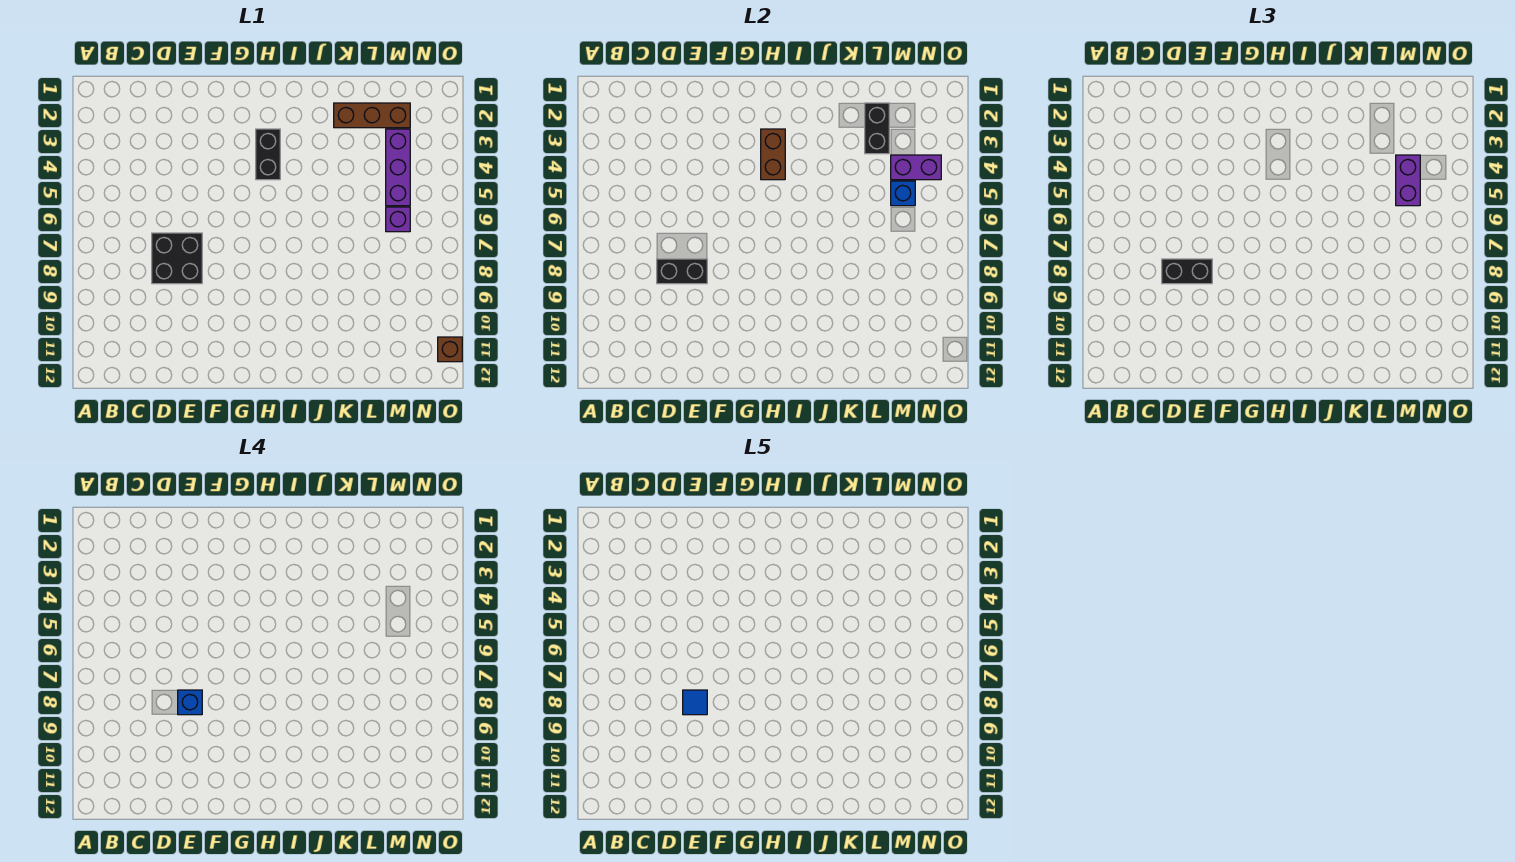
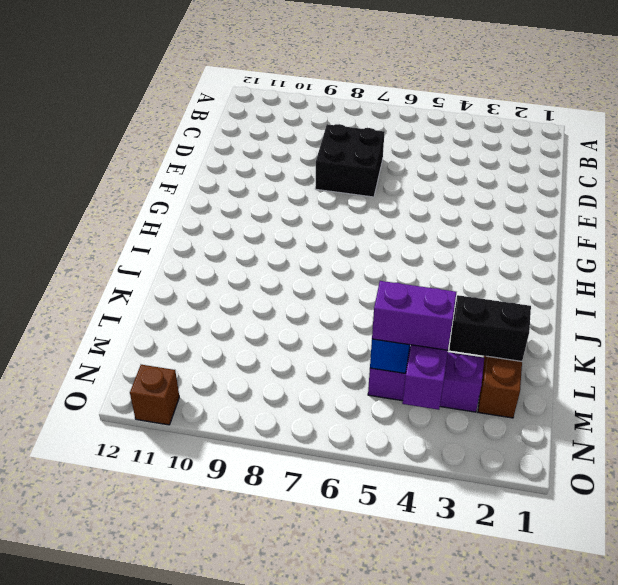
none -> black brick H3:H4 level 1
none -> purple brick M6 level 1
none -> black brick D8:E8 level 2

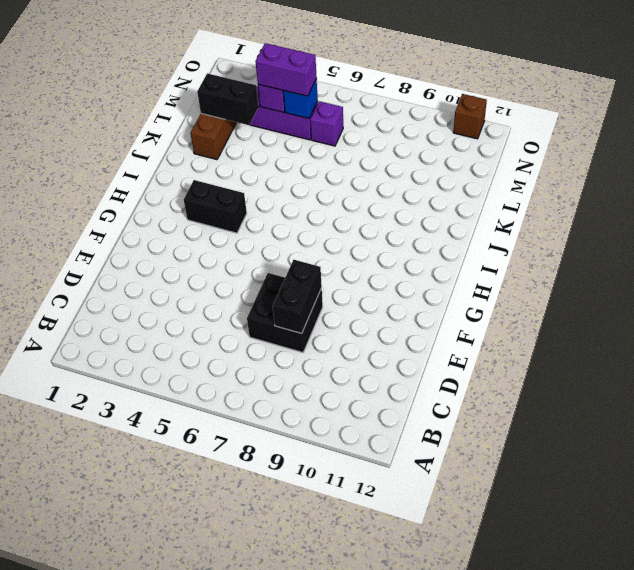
none -> brown brick H3:H4 level 2
none -> black brick D8:E8 level 3
none -> blue brick E8 level 4

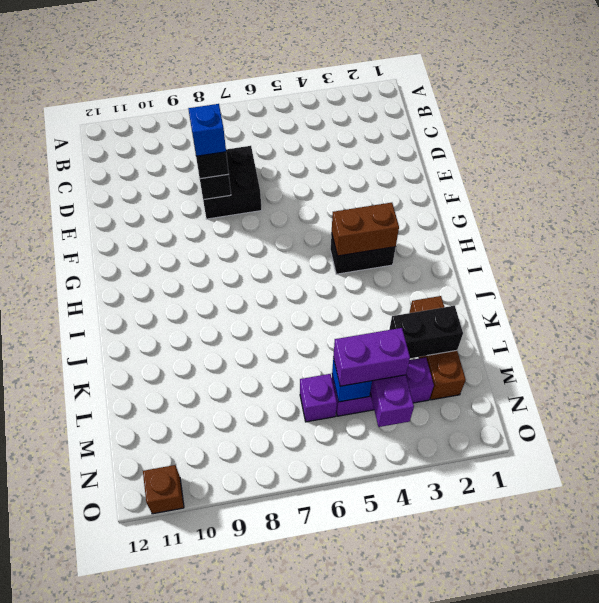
none -> blue tile E8 level 5

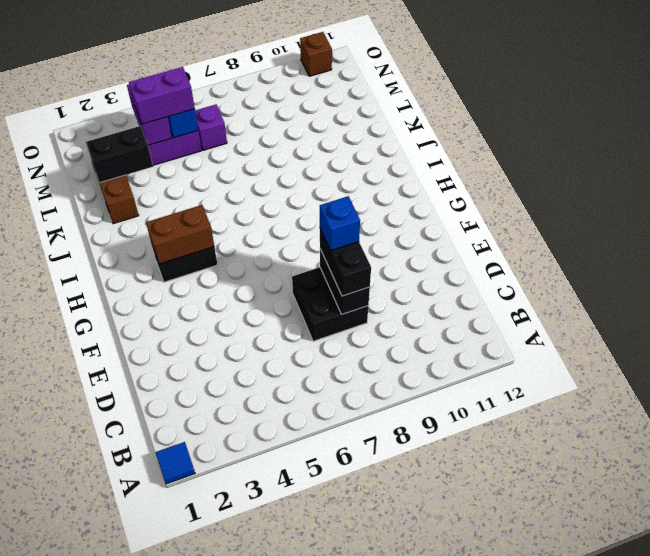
blue tile A1 level 1 -> blue tile E8 level 5

